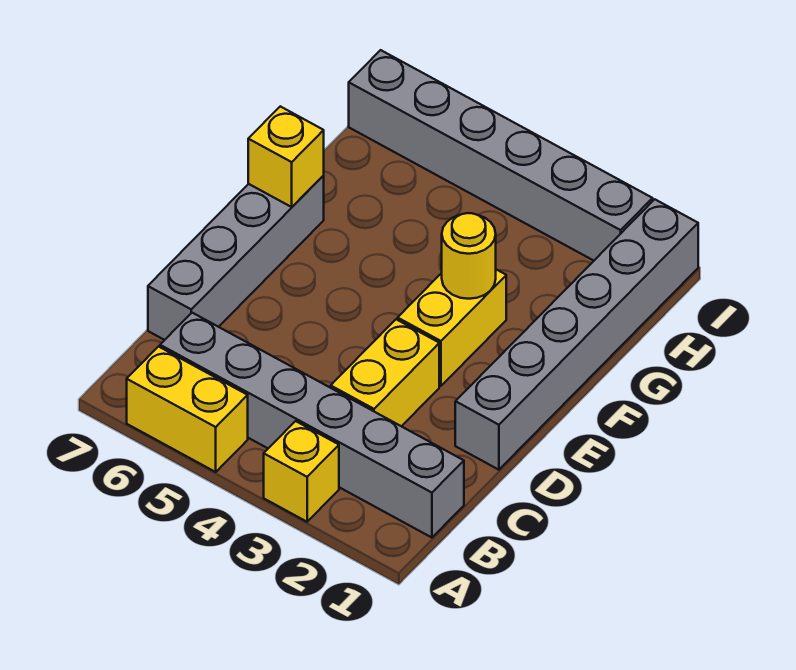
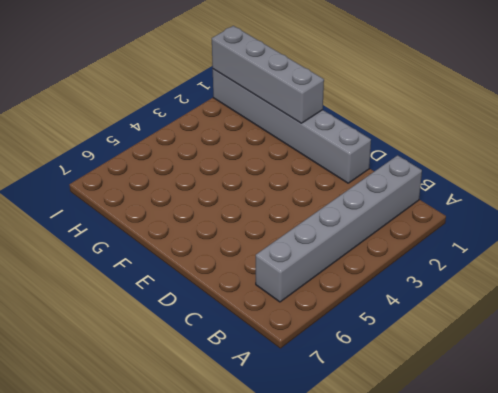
grey brick F1:I1 level 2 -> grey brick C7:F7 level 1
none -> yellow brick A3 level 1
none -> yellow brick A5:A6 level 1

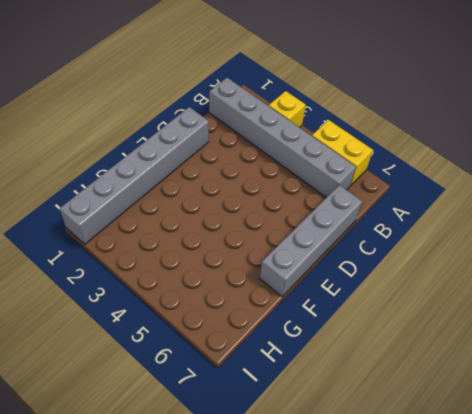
none -> yellow brick C3:D3 level 1
none -> yellow brick E3:F3 level 1

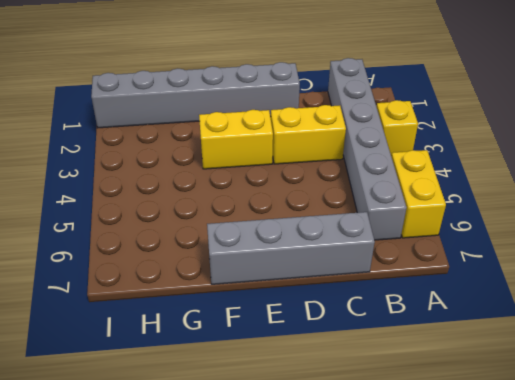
none -> grey brick I2:I7 level 1
none -> yellow round brick F3 level 2

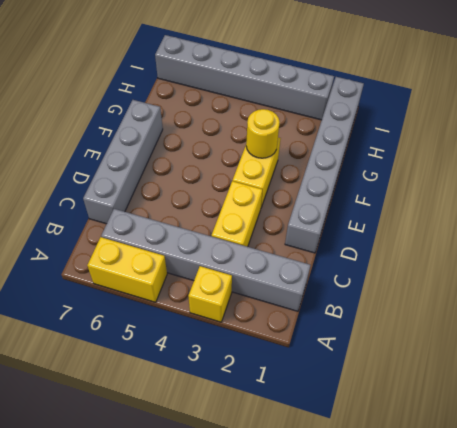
none -> yellow brick F7 level 2

